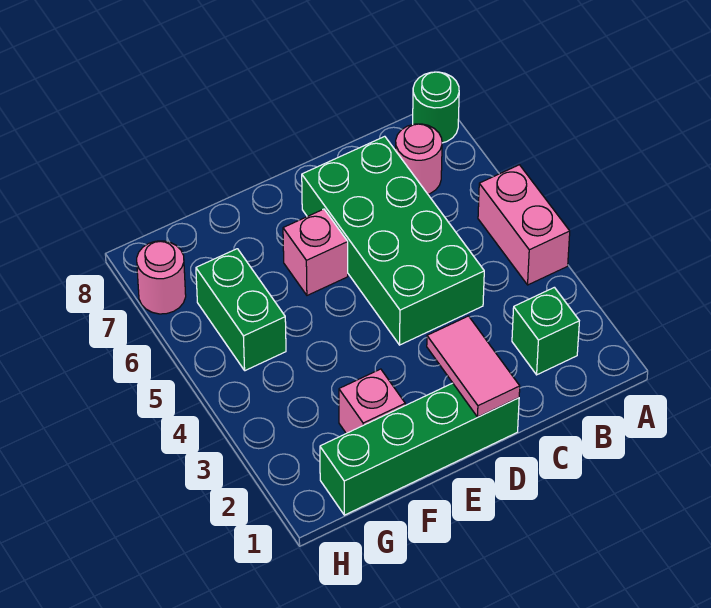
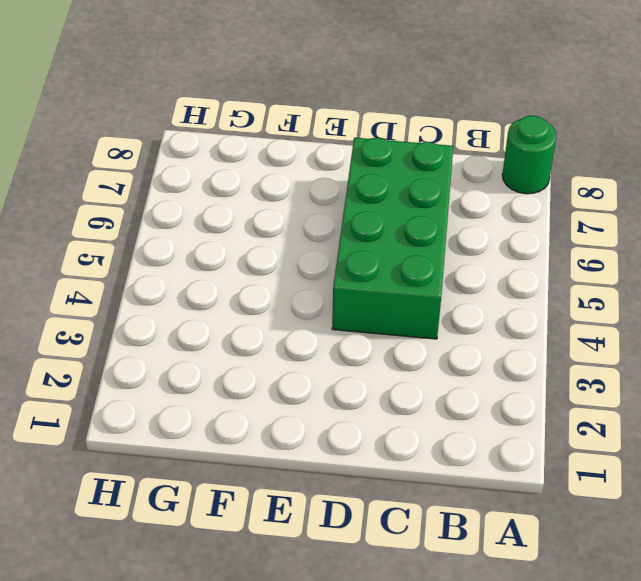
none -> pink brick A4:A5 level 1
none -> green brick B2 level 1

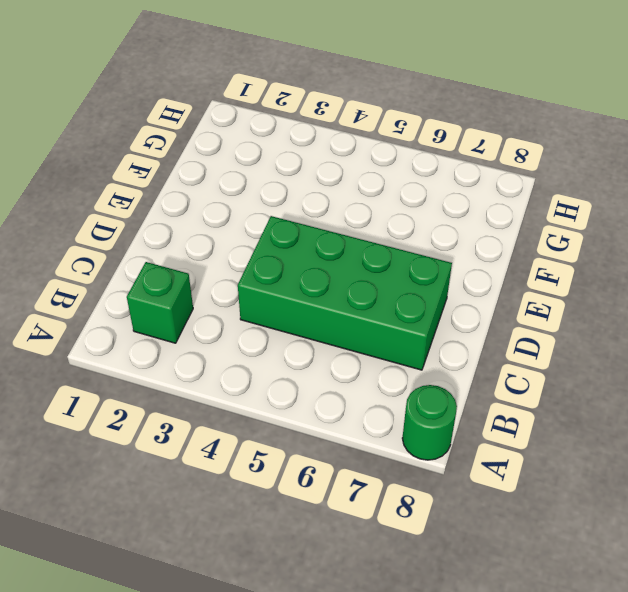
none -> pink brick A4:A5 level 1
none -> pink round brick B7 level 1

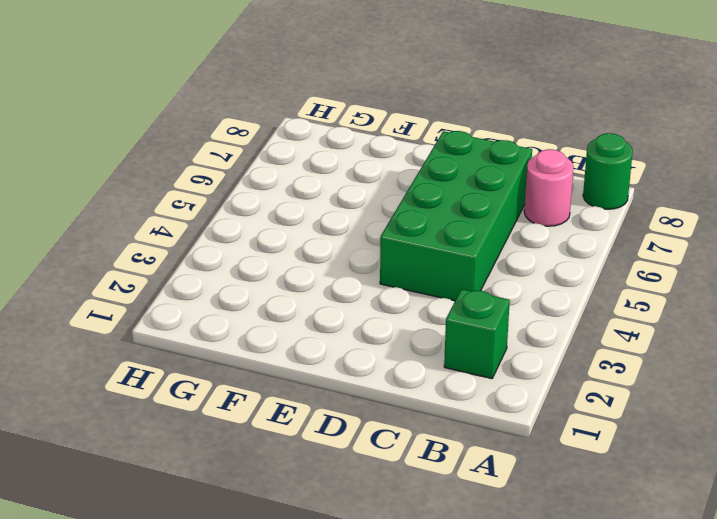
none -> pink brick A4:A5 level 1
none -> green brick D1:G1 level 1

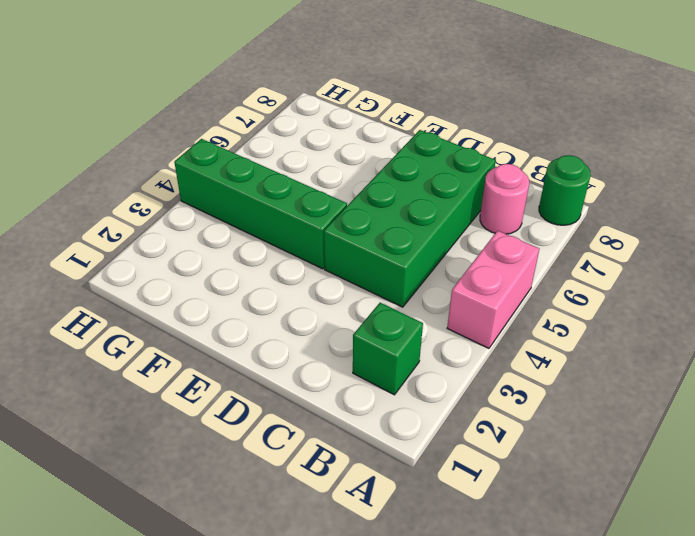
green brick E4:H4 level 1 -> green brick D1:G1 level 1
none -> pink brick E6 level 1
none -> pink brick F2 level 1

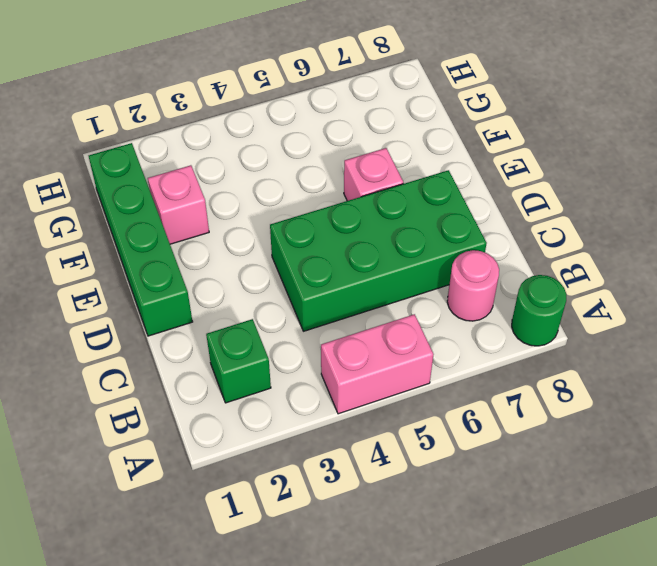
none -> green brick G5:G6 level 1
none -> pink round brick H7 level 1

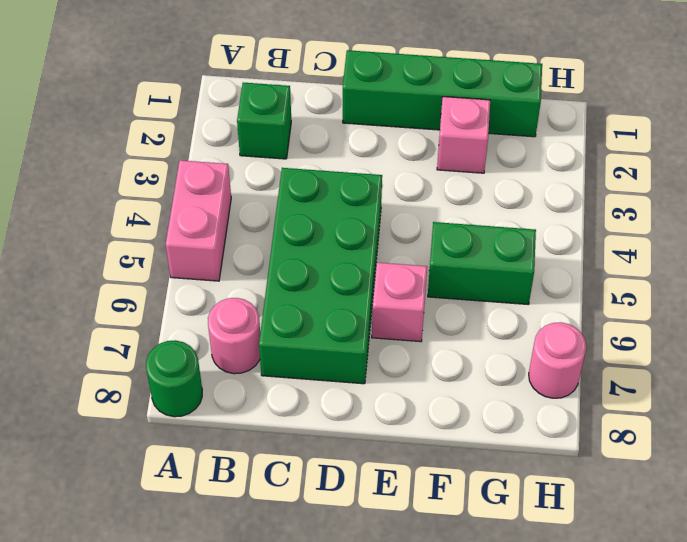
green brick F5:G5 level 1 -> green brick G5:G6 level 1
none -> pink tile D1:D2 level 2

